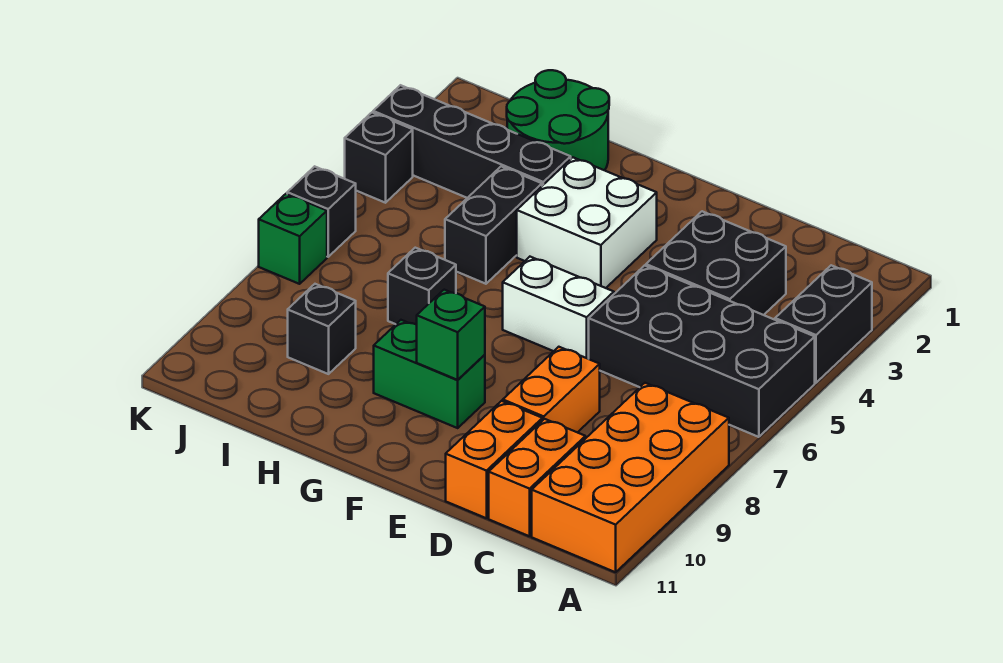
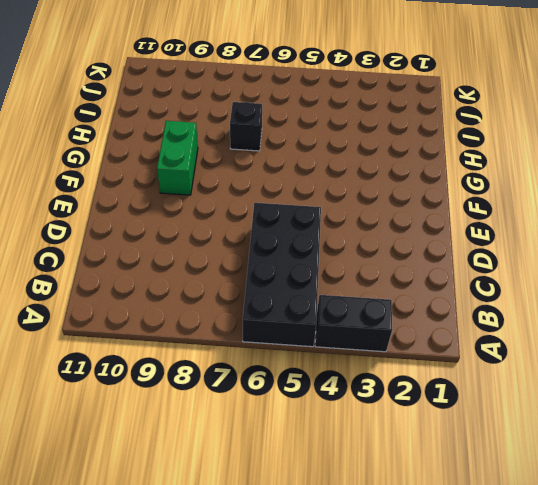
none -> orange brick A8:B11 level 1
none -> black brick C3:D4 level 1
none -> orange brick C10:C11 level 1

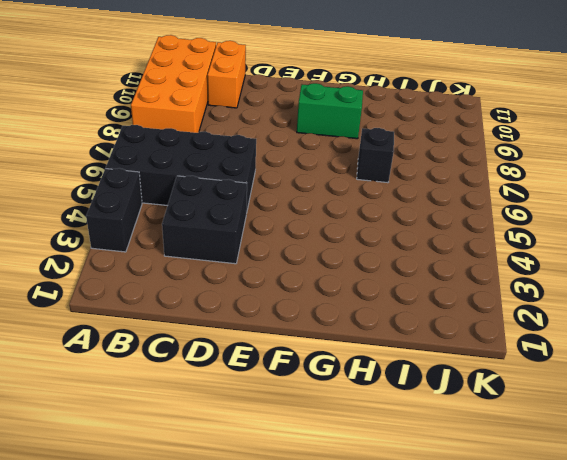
none -> orange brick D8:D9 level 1
none -> orange brick D10:D11 level 1
none -> white brick E6:F6 level 1

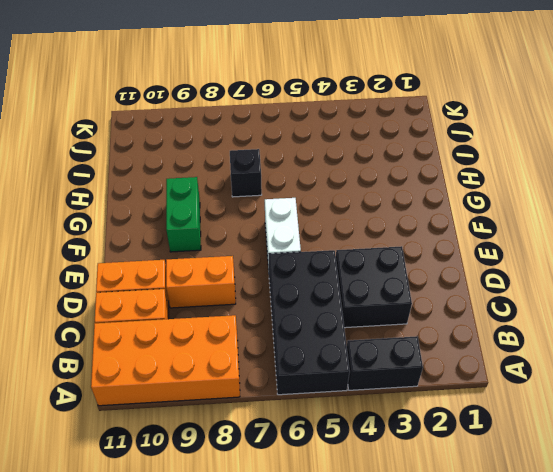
none -> white brick F3:G4 level 1
none -> green round brick H1:I2 level 1
none -> black brick H3:K3 level 1

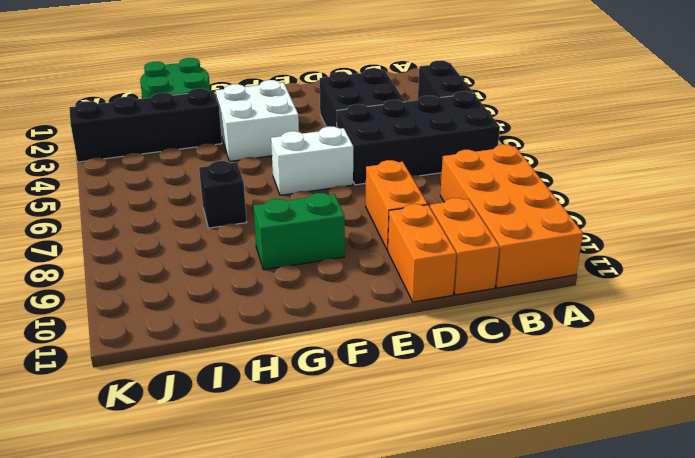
none -> black brick H4:H5 level 1
none -> black brick I9 level 1
none -> black brick K4 level 1

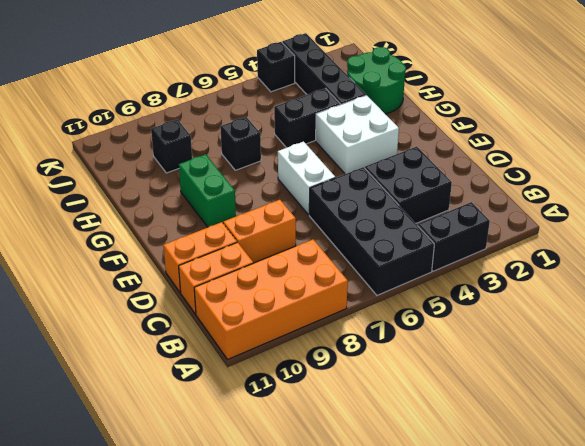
none -> black brick K6 level 1
none -> green brick K7 level 1
none -> green brick F9 level 2

